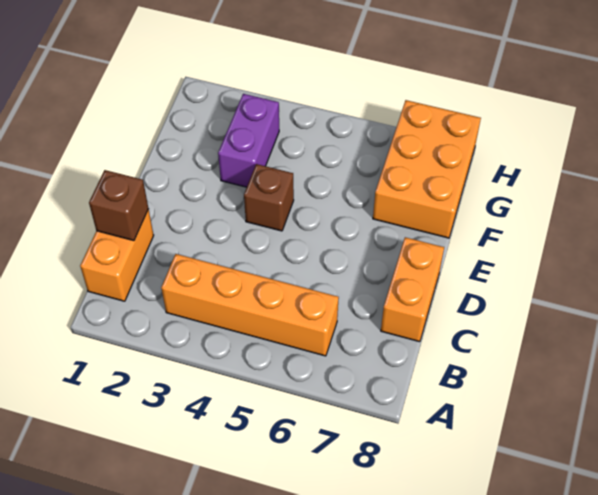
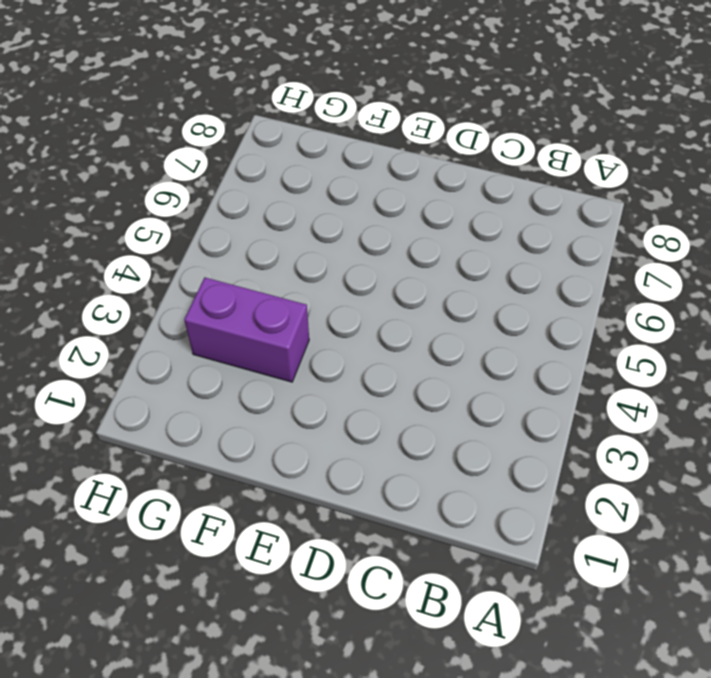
none -> orange brick B1:C1 level 1
none -> orange brick B3:B6 level 1

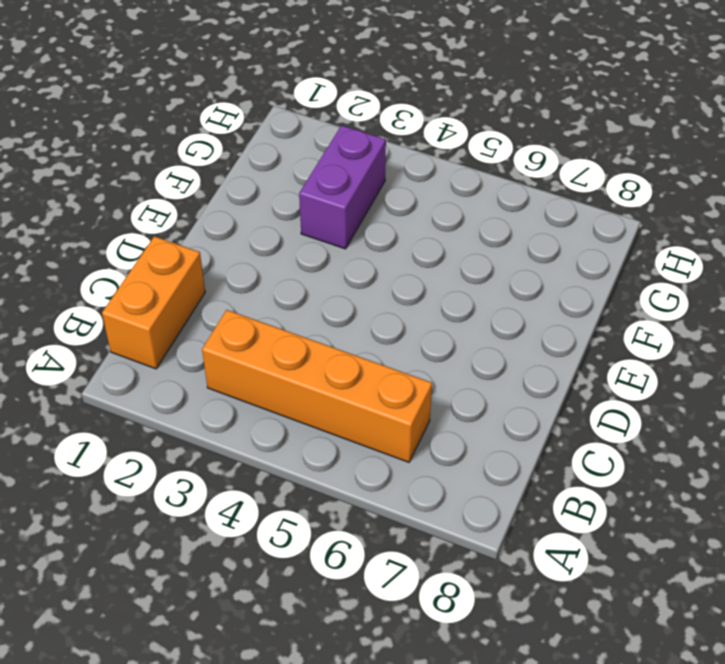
none -> orange brick C8:D8 level 1
none -> brown brick E4 level 1

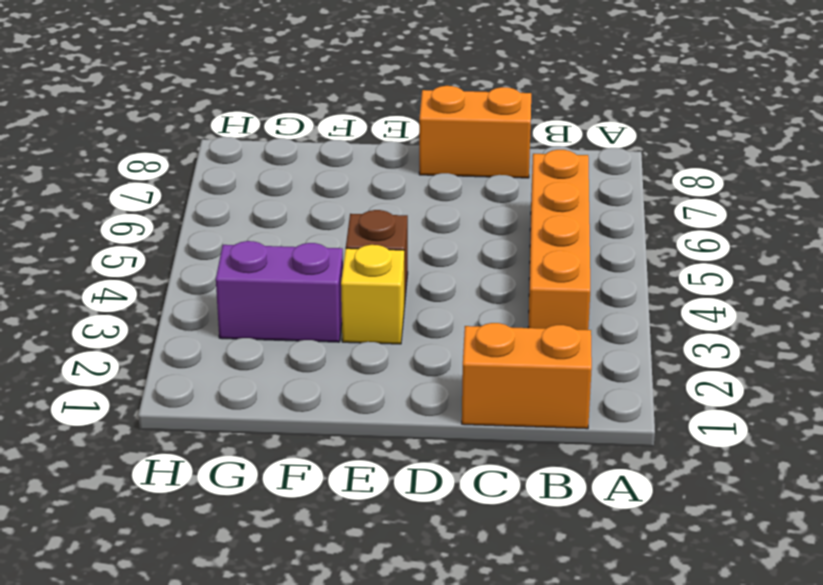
yellow brick E3 level 1 -> none
none -> orange brick F7:H8 level 1
none -> brown brick C1 level 2

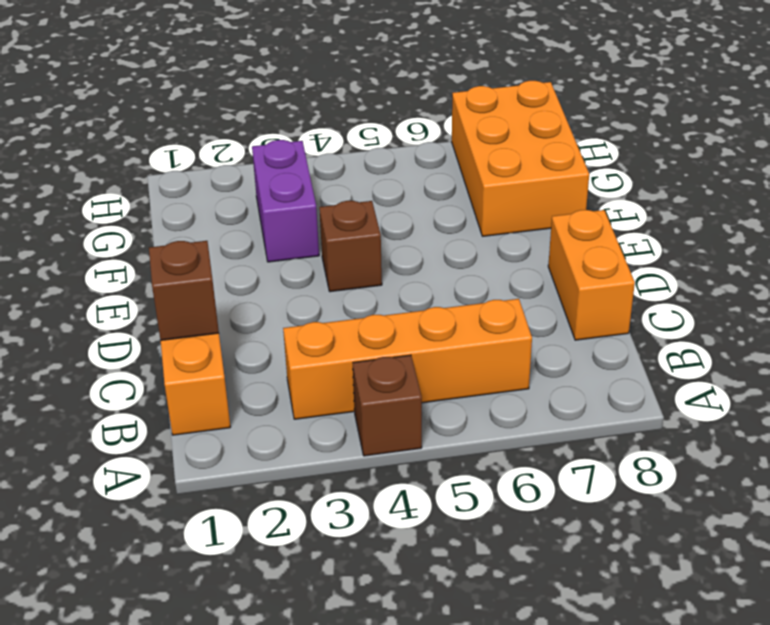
brown brick A4 level 1 -> none

